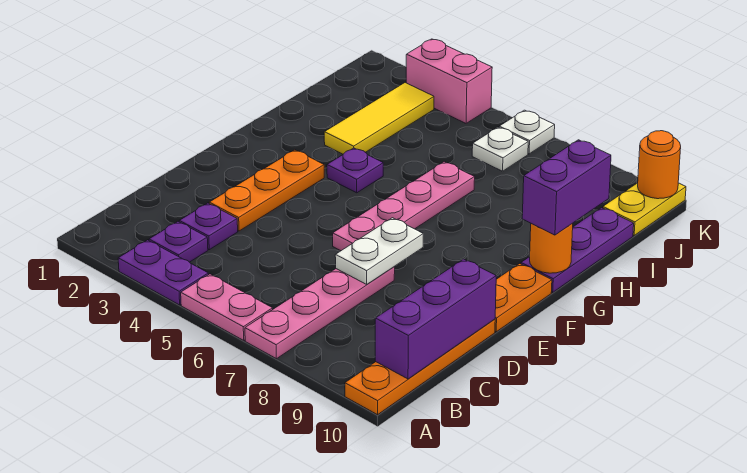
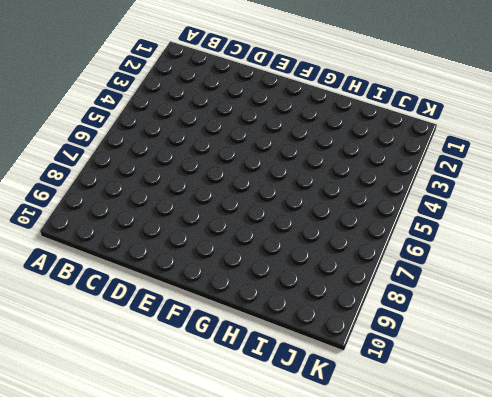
none -> purple plate A3:A4 level 1
none -> pink plate A5:A6 level 1
none -> pink plate A7:D7 level 1

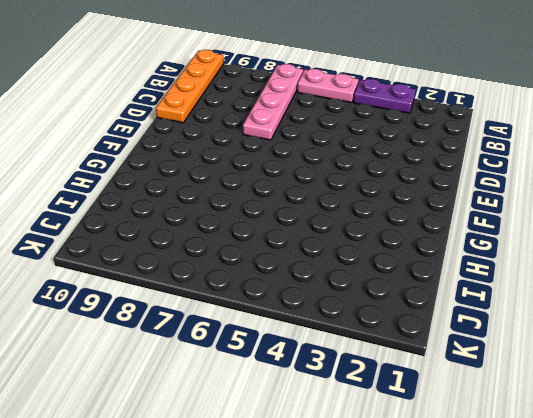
none -> purple plate B3 level 1
none -> purple plate C3 level 1
none -> orange plate D3:F3 level 1

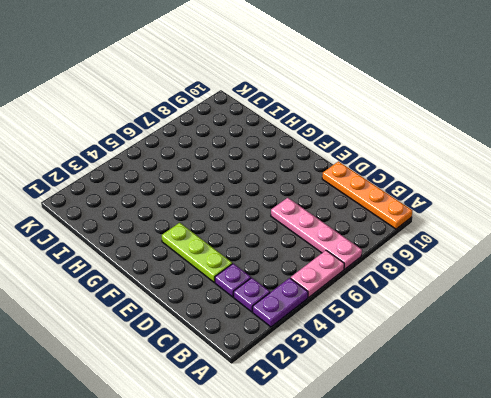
lime plate D3:F3 level 1 -> orange plate D3:F3 level 1
none -> pink plate E6:H6 level 1
none -> orange plate E10:F10 level 1
none -> purple plate G4 level 1

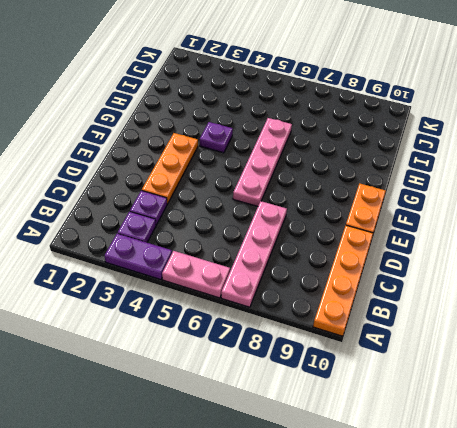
none -> purple plate G10:I10 level 1
none -> yellow tile H3:J3 level 1
none -> white plate J6 level 1

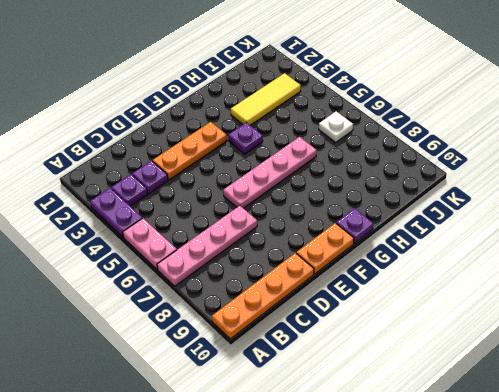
purple plate G10 level 1 -> purple plate G10:I10 level 1
none -> yellow plate J10:K10 level 1
none -> pink brick K3:K4 level 1
none -> white plate K6 level 1

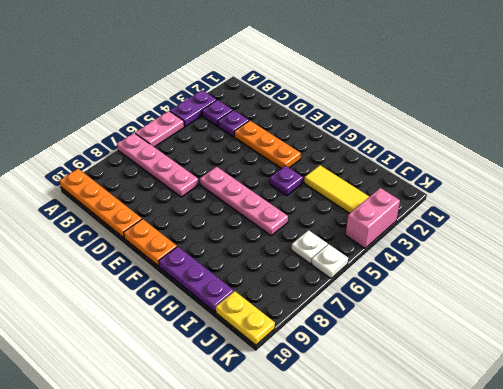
none -> purple brick B10:D10 level 2
none -> white plate D7:E7 level 2
none -> orange round brick G10 level 2

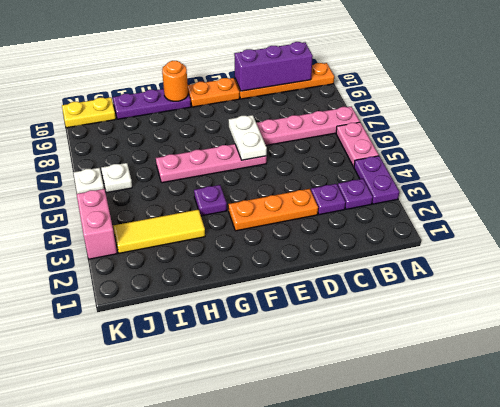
white plate E6:E7 level 2 -> white plate D7:E7 level 2
none -> orange round brick K10 level 2
none -> purple brick G10:H10 level 3

